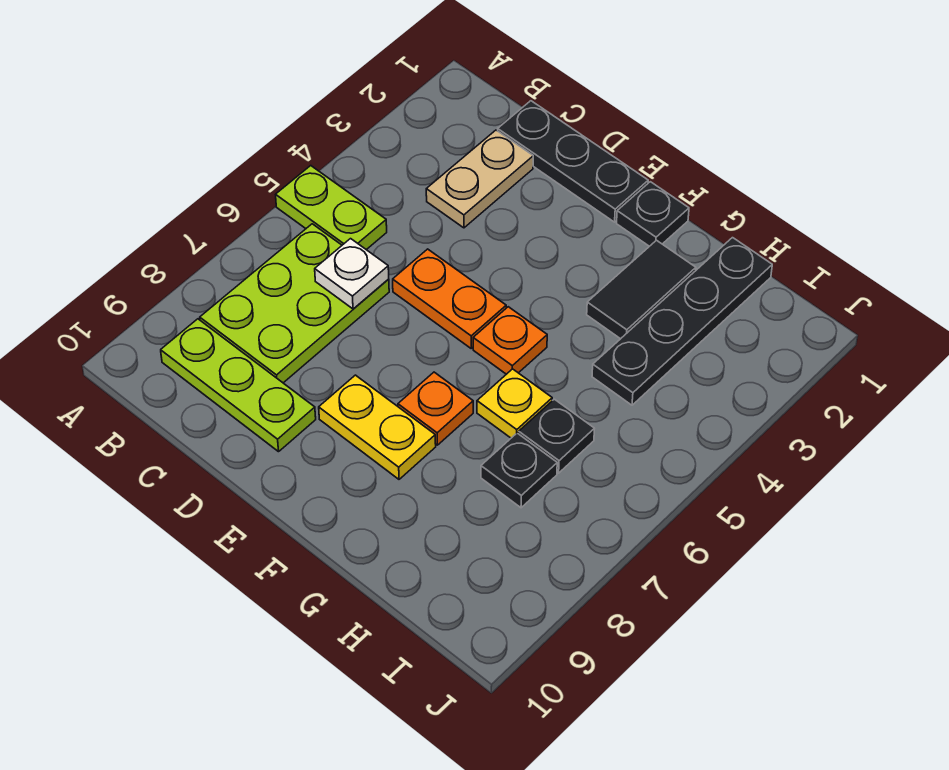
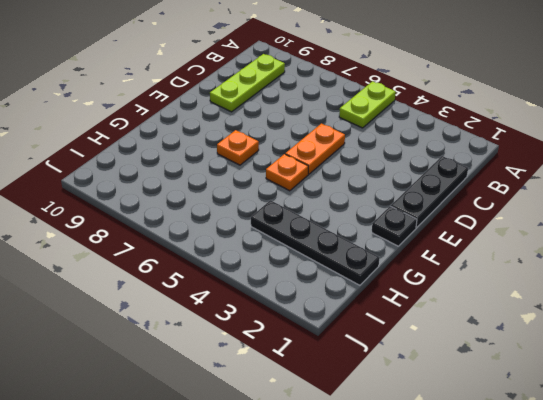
none -> lime plate B6:C8 level 1
none -> tan plate C2:C3 level 1
none -> yellow plate E8:F8 level 1

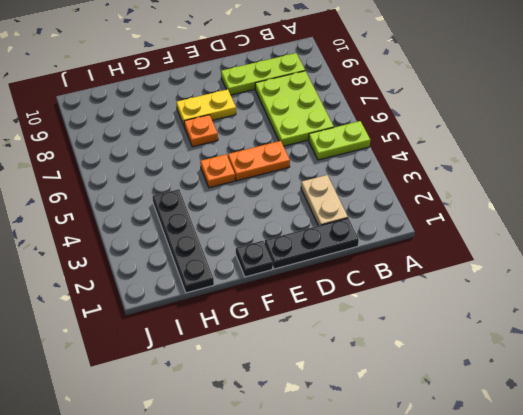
none -> black tile G2:G3 level 1
none -> yellow plate G6 level 1
none -> black plate H6 level 1

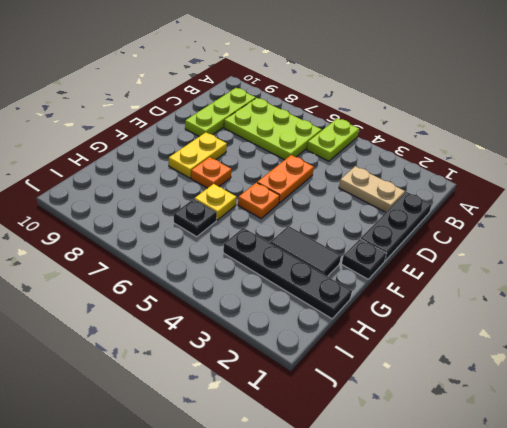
none -> black plate H7 level 1
none -> white plate C6 level 2

